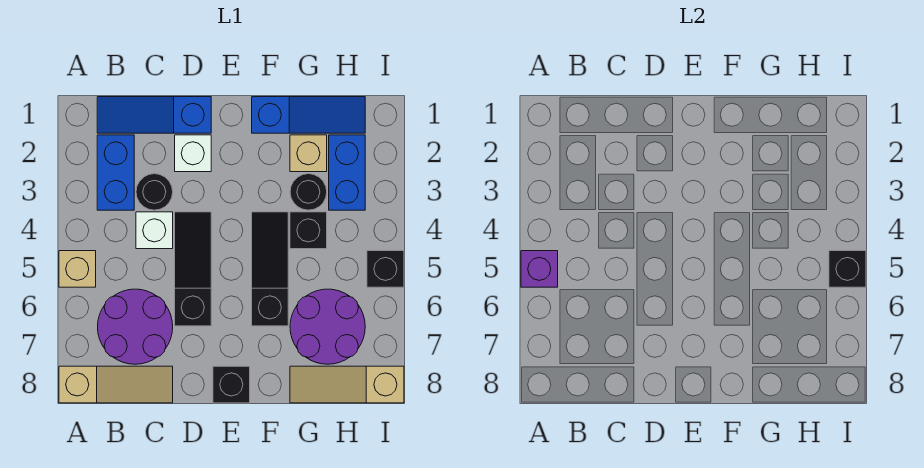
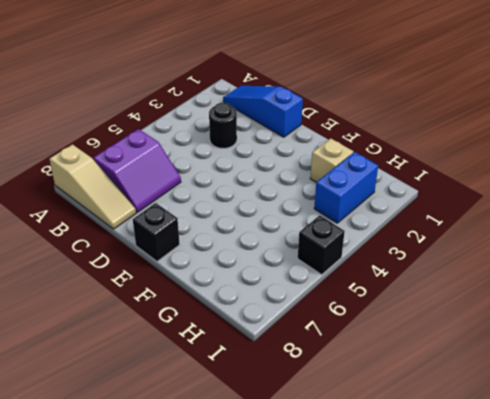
purple slope B6:C7 level 1 top B -> purple round brick B6:C7 level 1
none -> tan brick A5 level 1
none -> blue brick B2:B3 level 1
none -> white brick C4 level 1

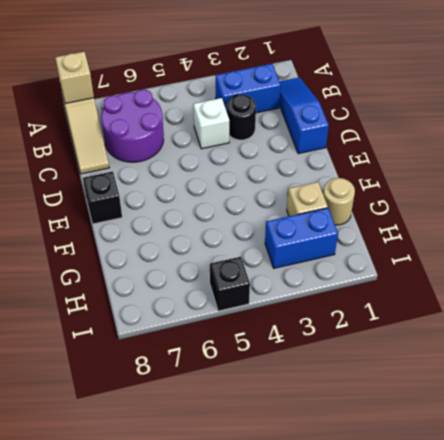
tan brick A8 level 2 -> tan brick A5 level 1
tan round brick G1 level 1 -> blue slope F1:H1 level 1 top F
none -> white brick D2 level 1
none -> black slope D4:D6 level 1 top 6
none -> black slope F4:F6 level 1 top 6

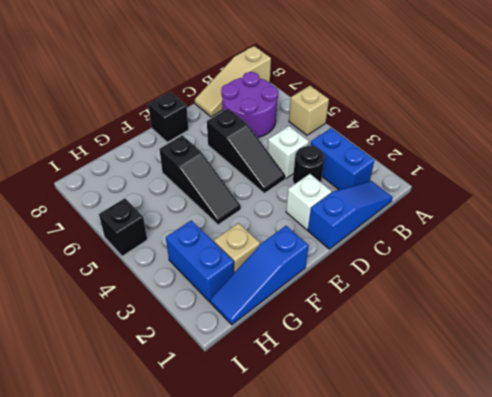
none -> black round brick G3 level 1
none -> black brick G4 level 1
none -> purple round brick G6:H7 level 1

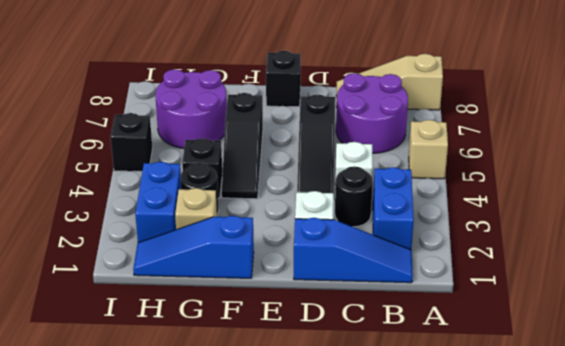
none -> tan slope G8:I8 level 1 top I
none -> purple brick A5 level 2
none -> black brick I5 level 2

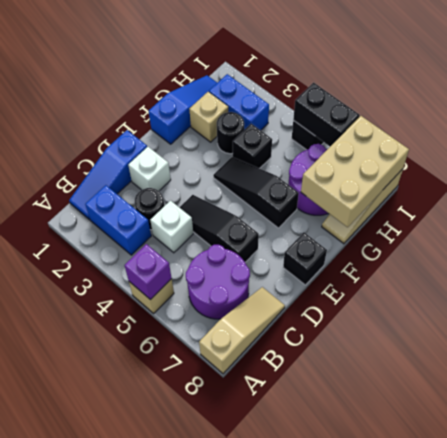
tan brick G7:I8 level 2 -> none
black brick I5:I6 level 2 -> black brick I5 level 2

